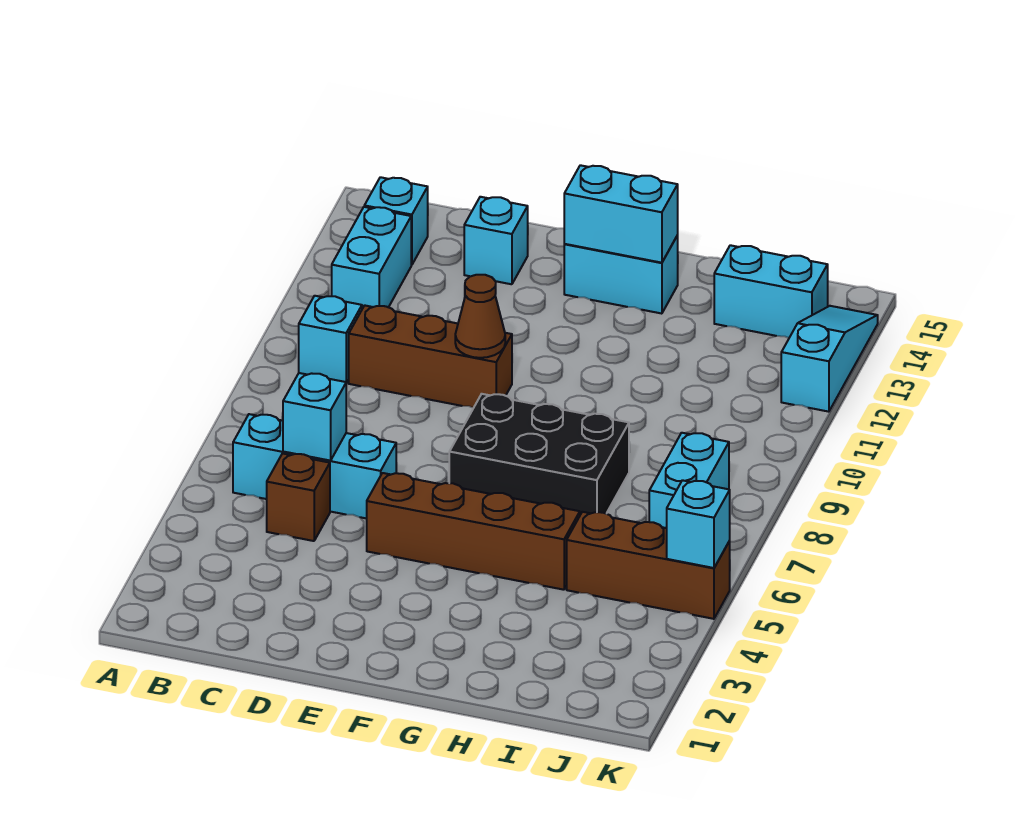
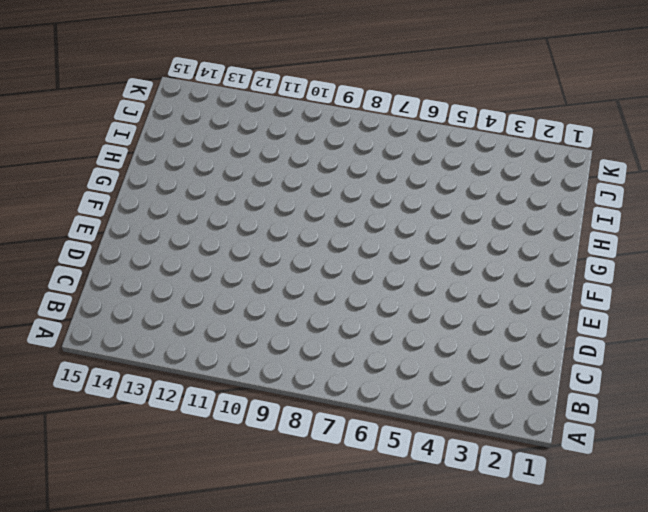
none -> cyan brick B6:D6 level 1
none -> cyan brick B10 level 1
none -> cyan brick B12:B13 level 1

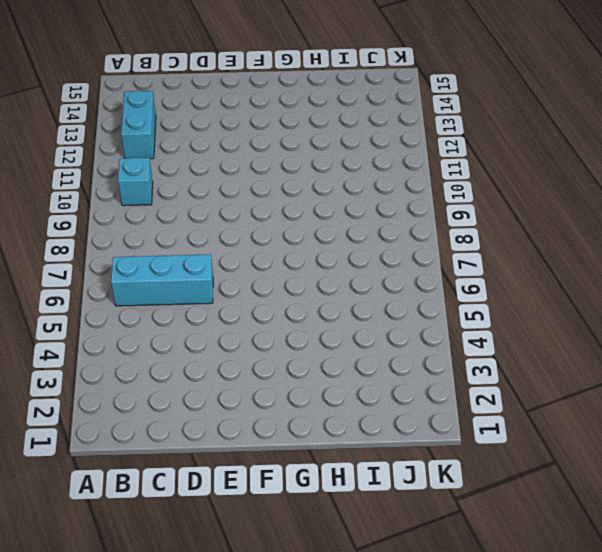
none -> cyan brick B14 level 1
none -> brown brick C5 level 1
none -> brown brick C10:E10 level 1

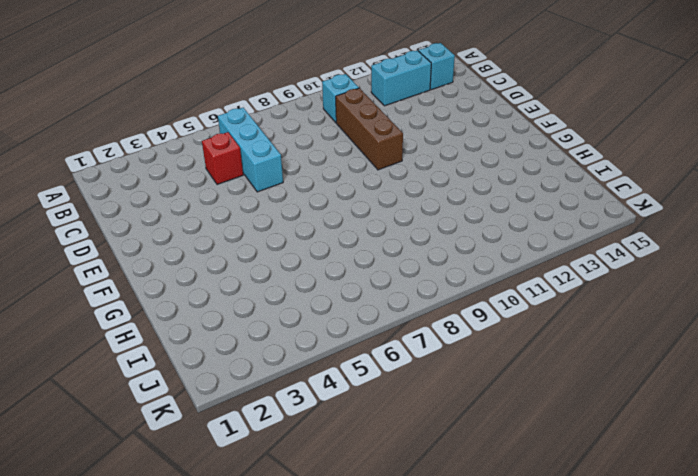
red brick C5 level 1 -> brown brick C5 level 1
none -> cyan brick D14 level 1
none -> brown brick E5:H5 level 1
none -> black brick F7:H8 level 1

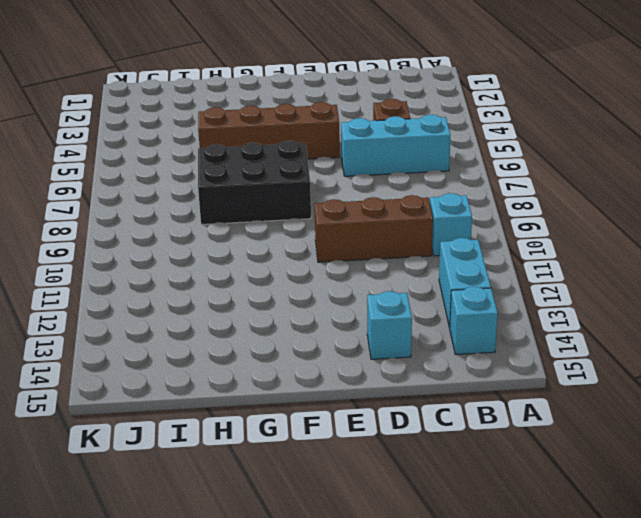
none -> cyan brick F14:G14 level 1
none -> brown brick I5:K5 level 1
none -> cyan brick I14:J14 level 1

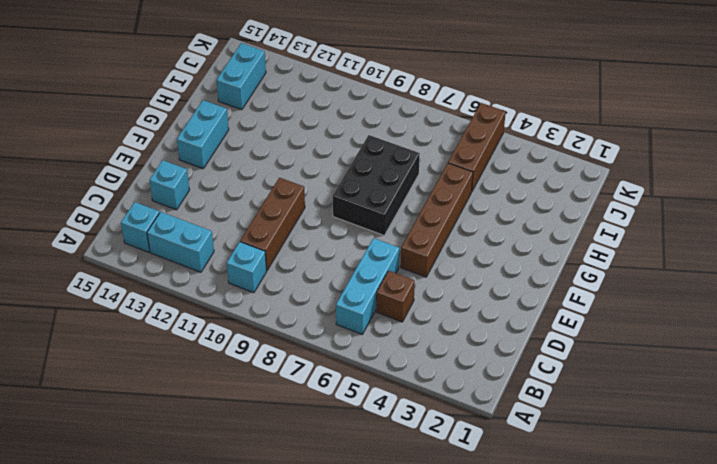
none -> cyan brick J7:J8 level 1
none -> cyan slope K12:K14 level 1 top 12
none -> cyan brick C6 level 2

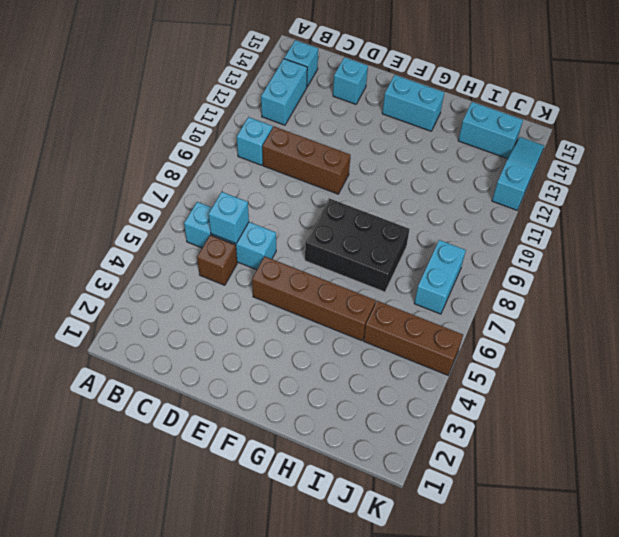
none -> brown cone E10 level 2
none -> cyan brick F14:G14 level 2
none -> cyan brick K5 level 2

